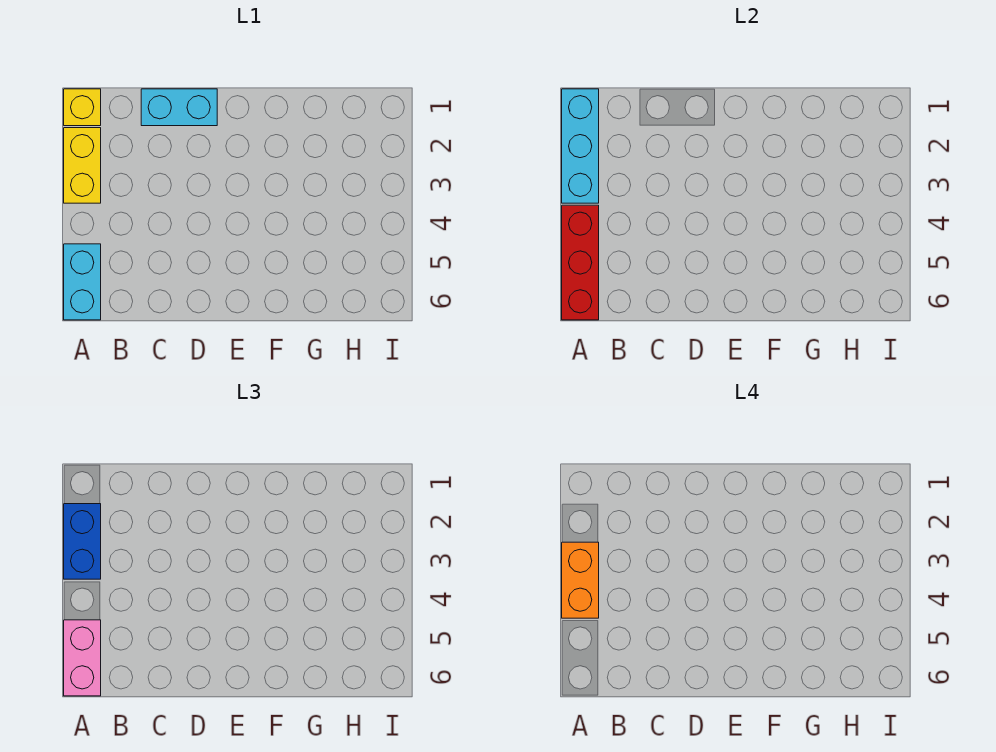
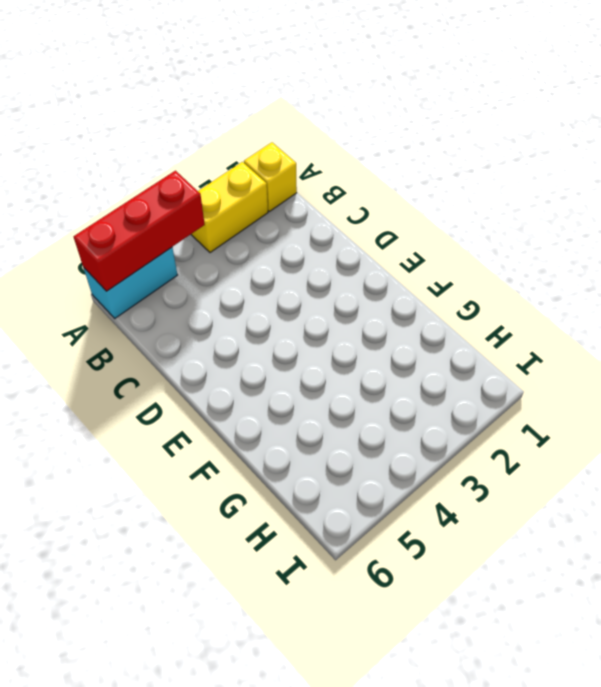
none -> cyan brick C1:D1 level 1
none -> cyan brick A1:A3 level 2

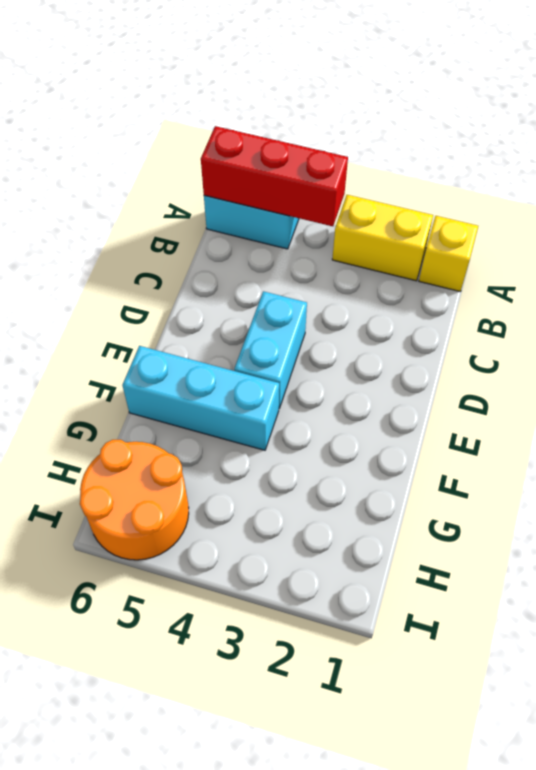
cyan brick D4:E4 level 1 -> cyan brick C1:D1 level 1
cyan brick F4:F6 level 1 -> cyan brick A1:A3 level 2
orange round brick H5:I6 level 1 -> none
none -> blue brick A2:A3 level 3
none -> pink brick A5:A6 level 3

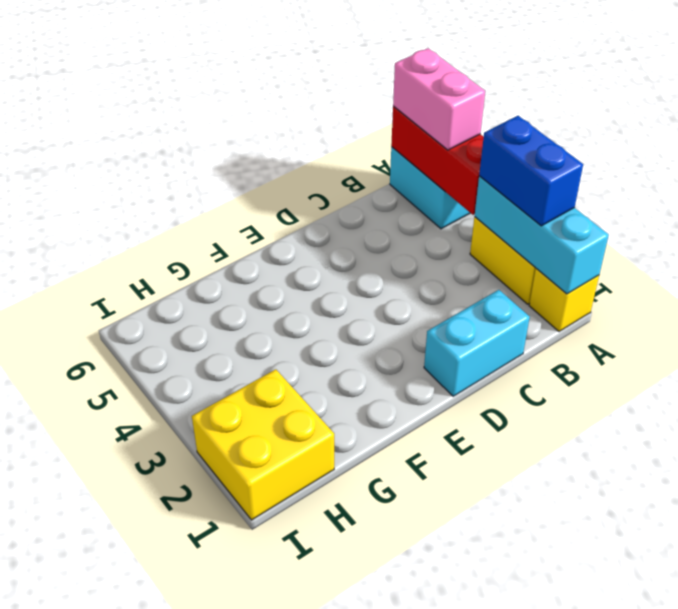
yellow brick H1:I2 level 1 -> none
none -> orange brick A3:A4 level 4

